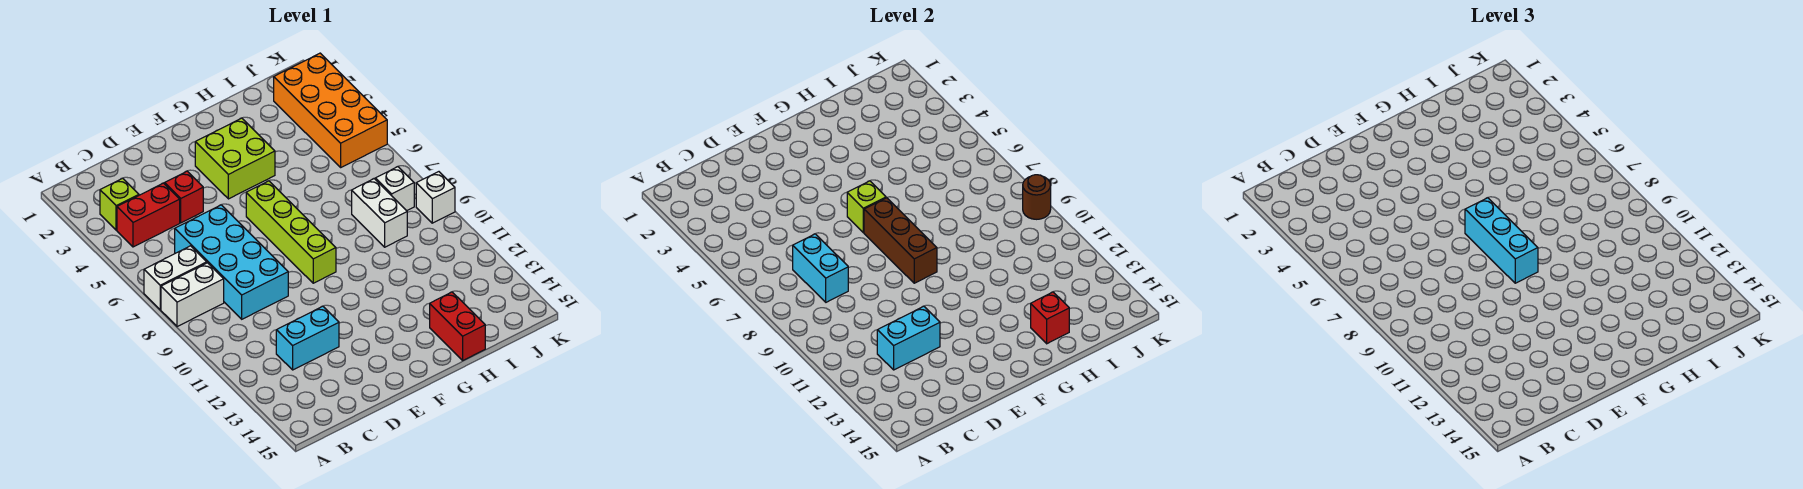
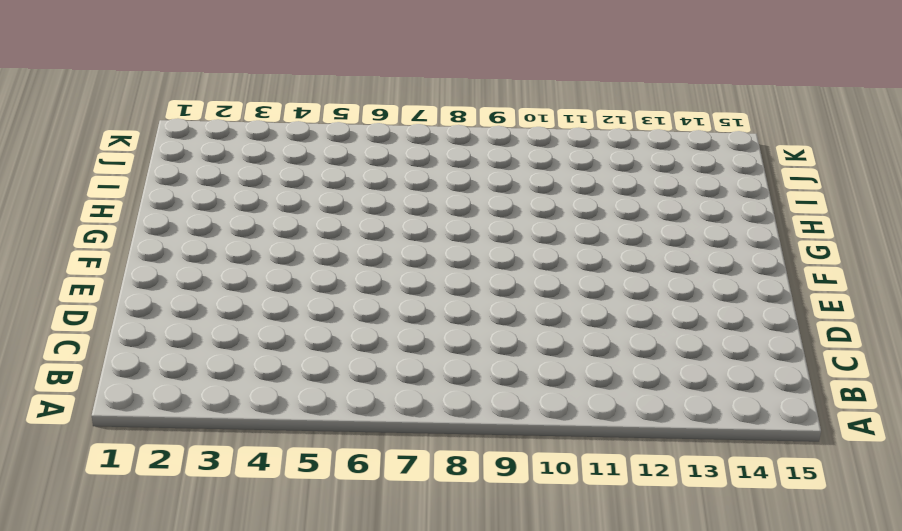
none -> white brick A7:B7 level 1
none -> white brick A8:B8 level 1
none -> lime brick B3 level 1

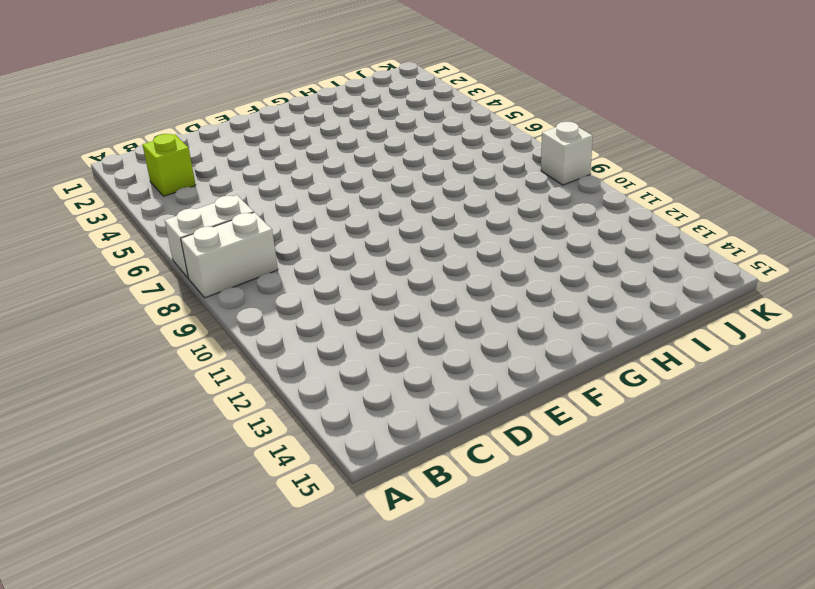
none -> red brick B4:C4 level 1
none -> cyan brick C6:D9 level 1
none -> cyan brick C12:D12 level 1

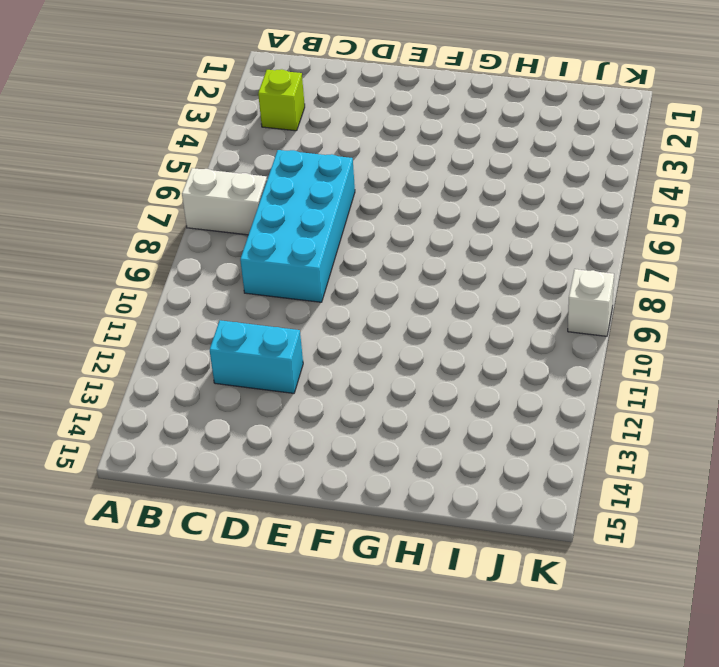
none -> white brick A8:B8 level 1
none -> red brick B4:C4 level 1
none -> red brick D4 level 1

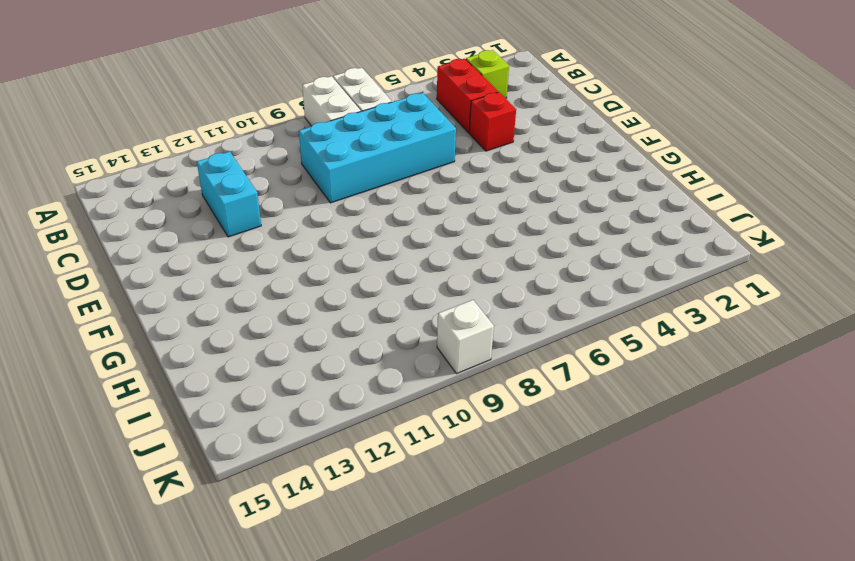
none -> lime brick F3:G4 level 1
none -> lime brick F6:F9 level 1
none -> red brick H14:H15 level 1

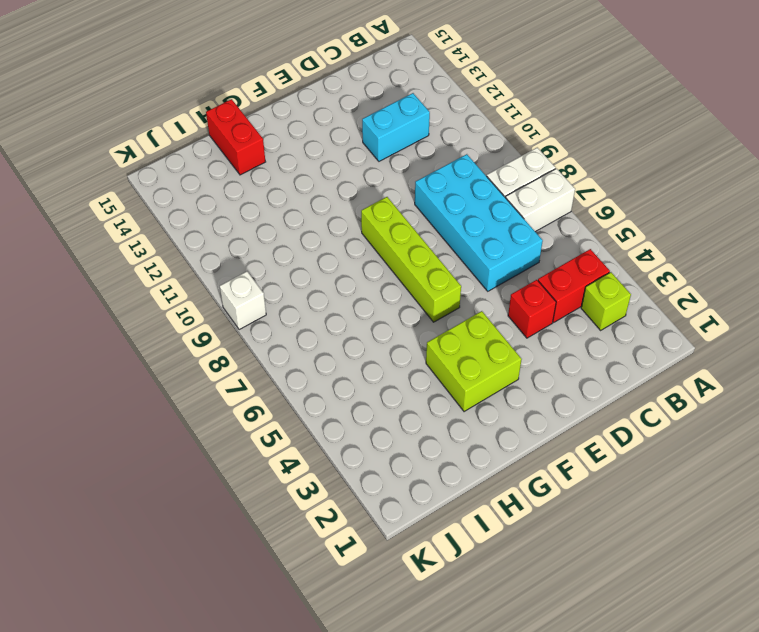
none -> white brick I8:I9 level 1
none -> orange brick J2:K5 level 1
none -> white brick J8 level 1

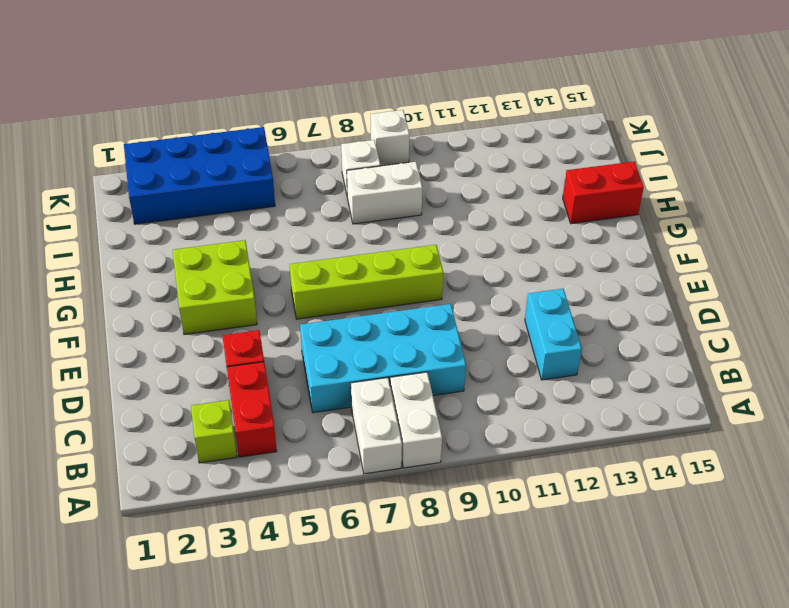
blue brick J2:K5 level 1 -> orange brick J2:K5 level 1
none -> cyan brick C7:C8 level 2
none -> cyan brick C12:D12 level 2
none -> lime brick F6 level 2

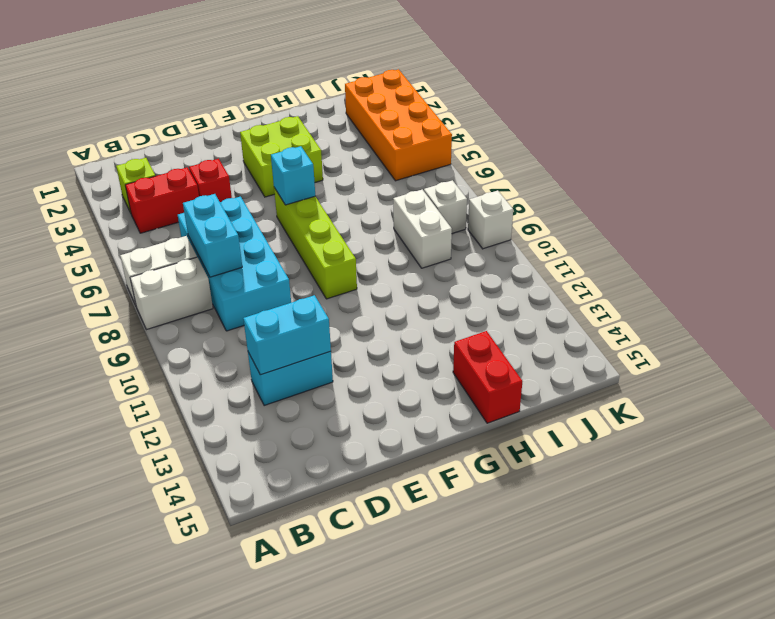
cyan brick F6 level 2 -> lime brick F6 level 2
none -> brown brick F7:F9 level 2
none -> red brick H14 level 2
none -> brown round brick K9 level 2

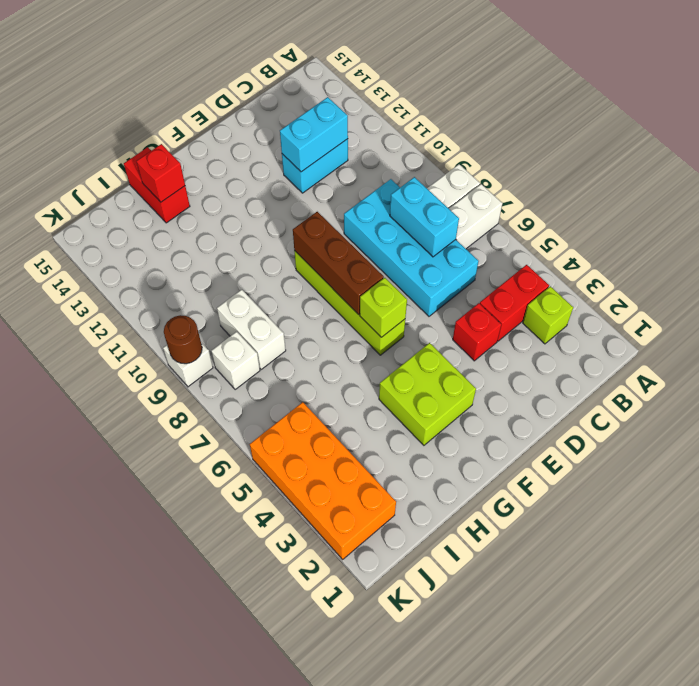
none -> cyan brick F7:F9 level 3

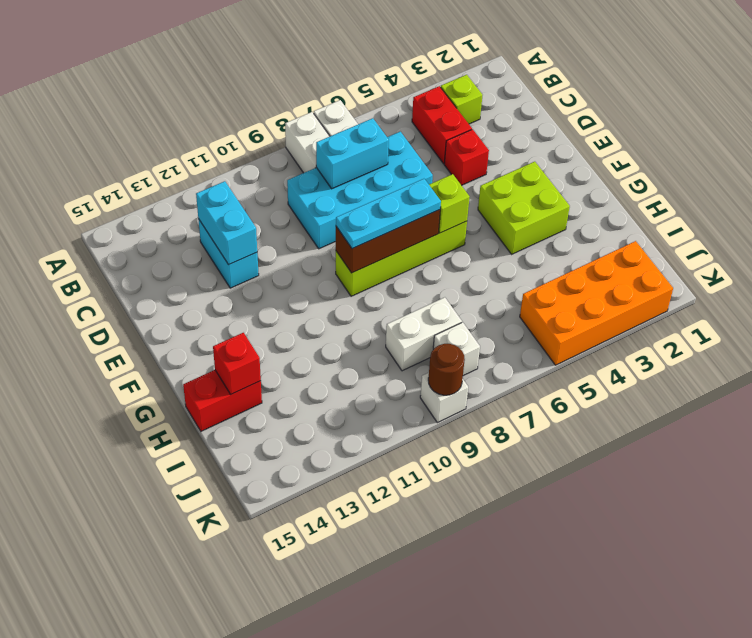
cyan plate F7:F9 level 3 -> cyan brick F7:F9 level 3

